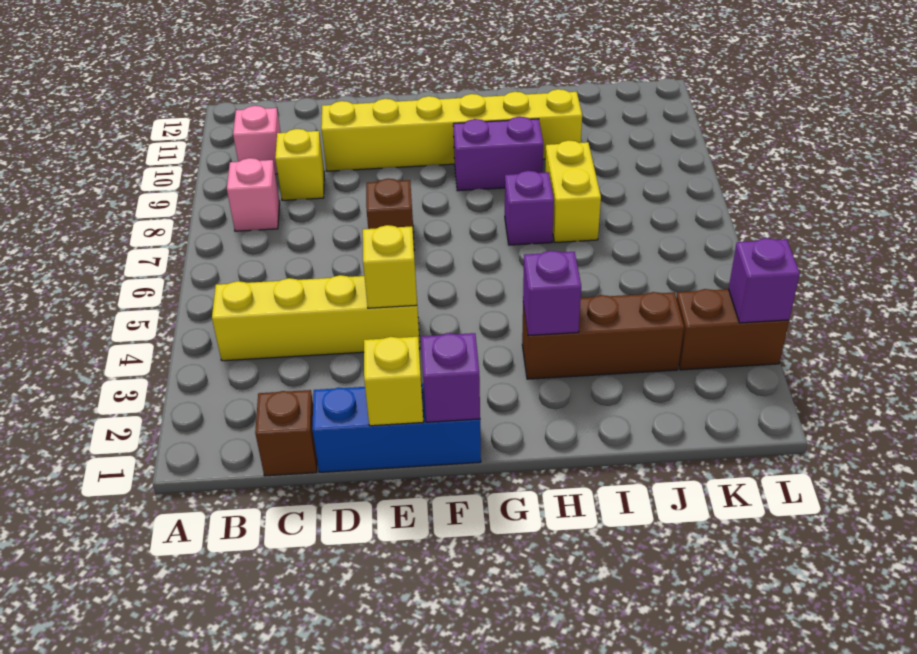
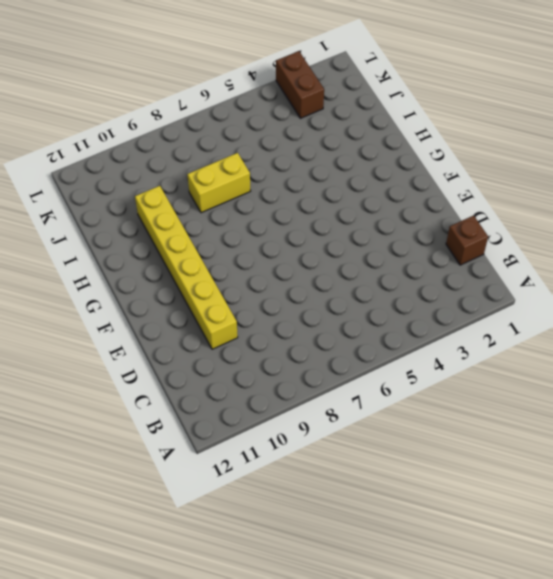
none -> yellow brick B4:E4 level 1
none -> pink brick B8 level 1
none -> pink brick B10 level 1

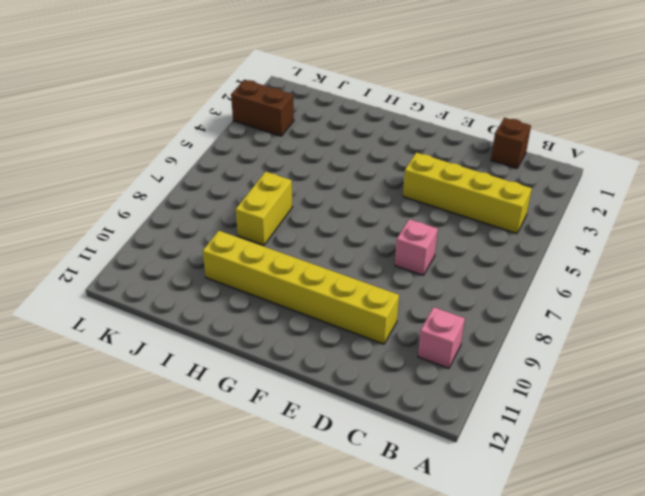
pink brick D7 level 1 -> pink brick B8 level 1
none -> yellow brick C9 level 1
none -> blue brick D1:F1 level 1
none -> brown brick E7 level 1

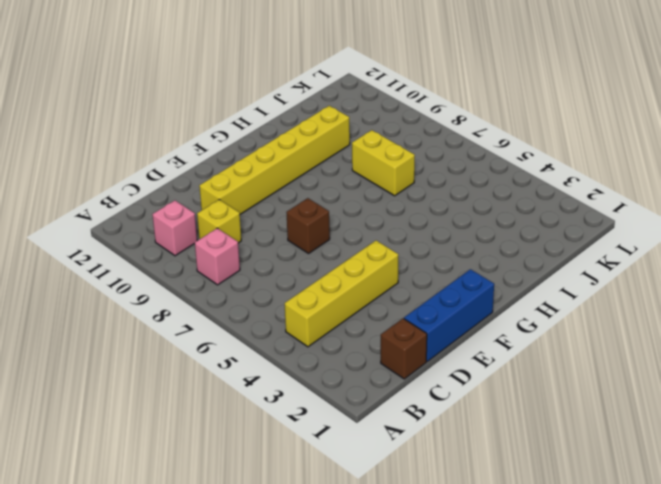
none -> purple brick G9:H9 level 1
none -> brown brick H3:J3 level 1
none -> purple brick H7 level 1

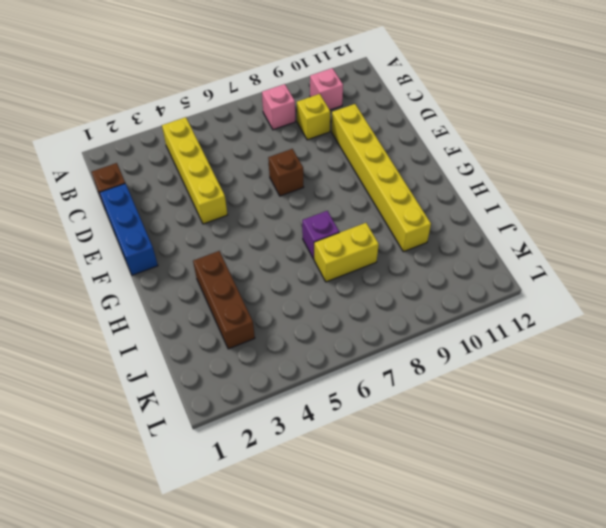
none -> purple brick G9:H9 level 1
none -> brown brick K3:L3 level 1
none -> yellow brick E1 level 2

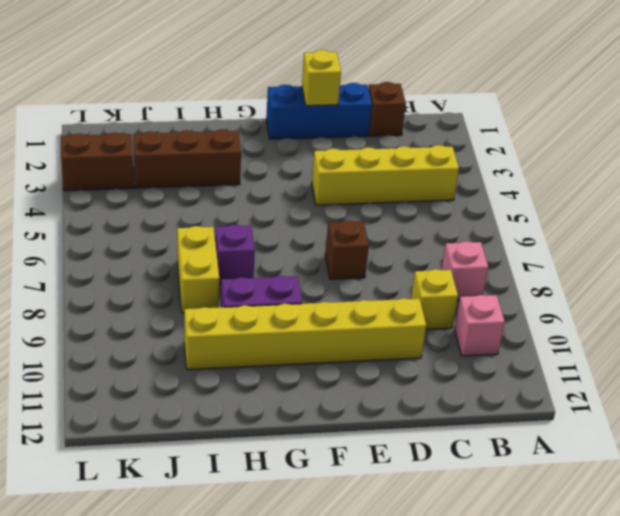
none -> yellow brick E4 level 2
none -> purple brick F1 level 2
none -> purple brick H3 level 2

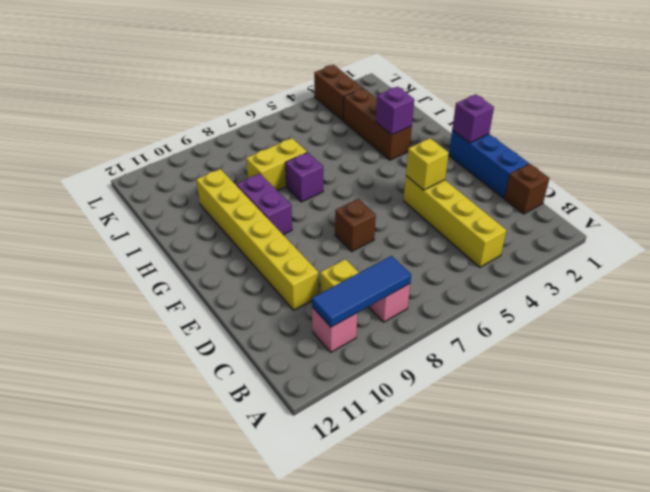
blue tile B8:B10 level 2 -> none
none -> yellow brick E1 level 2
none -> purple brick L3 level 2

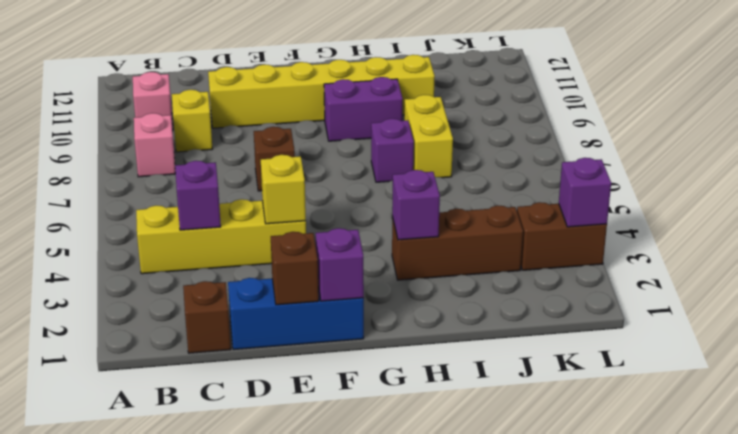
purple brick C4 level 2 -> none
brown brick E1 level 2 -> yellow brick E1 level 2

